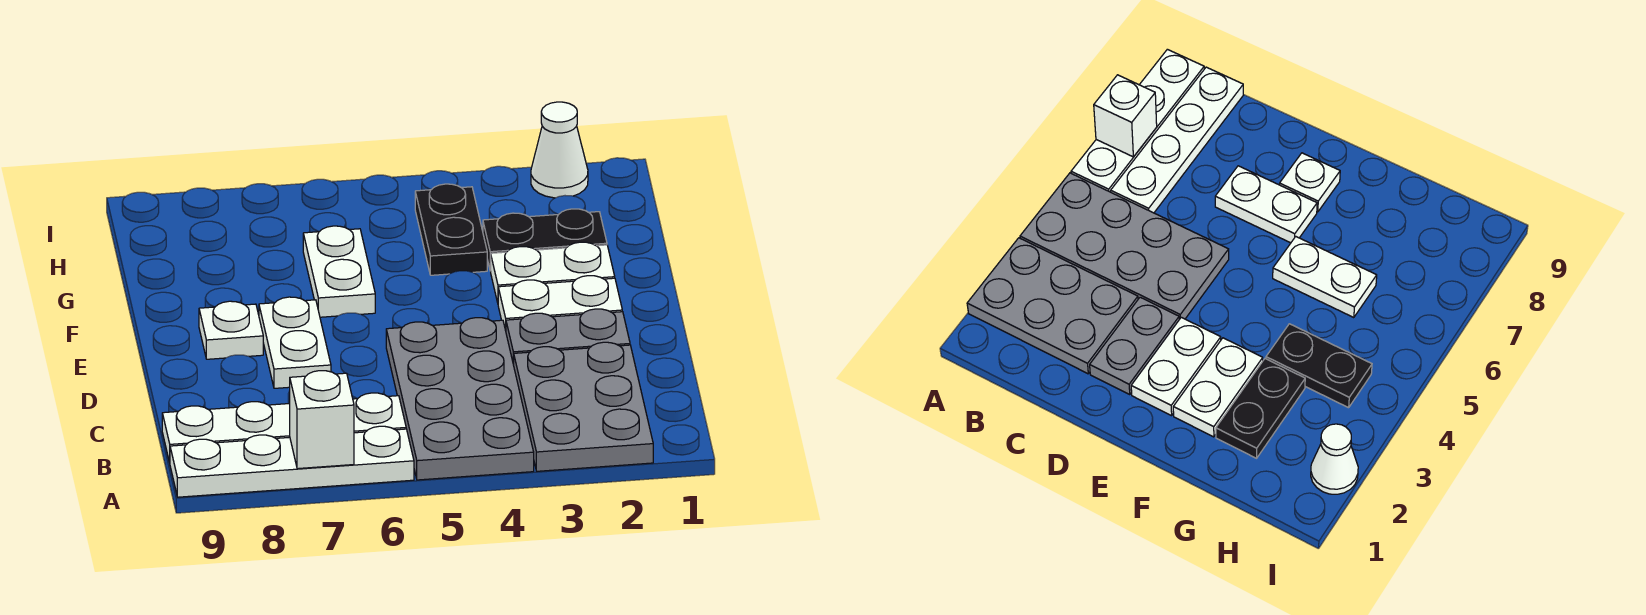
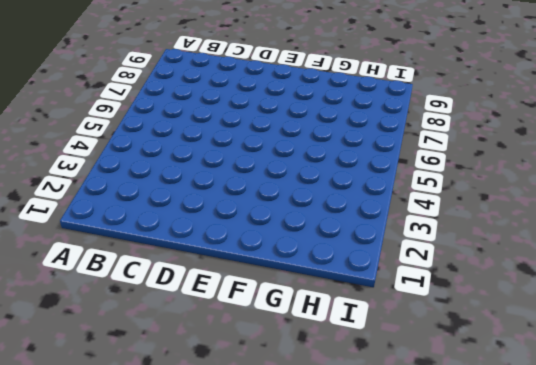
none -> grey plate A2:C3 level 1
none -> grey plate A4:D5 level 1
none -> white plate A6:A9 level 1

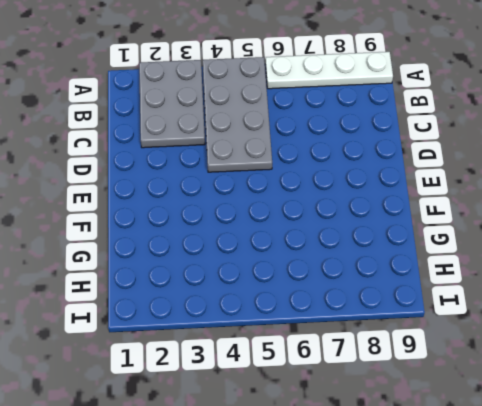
none -> white plate B6:B9 level 1
none -> grey plate D2:D3 level 1
none -> white plate D7:E7 level 1

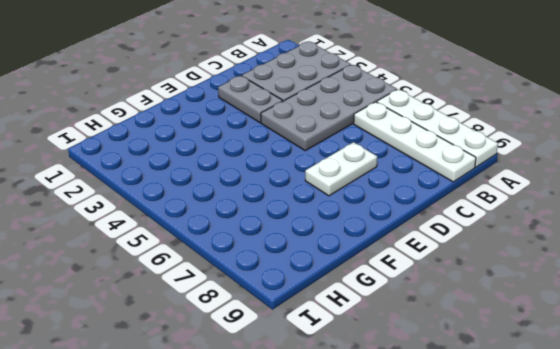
none -> white plate E2:E3 level 1
none -> white plate E8 level 1
none -> white plate F2:F3 level 1

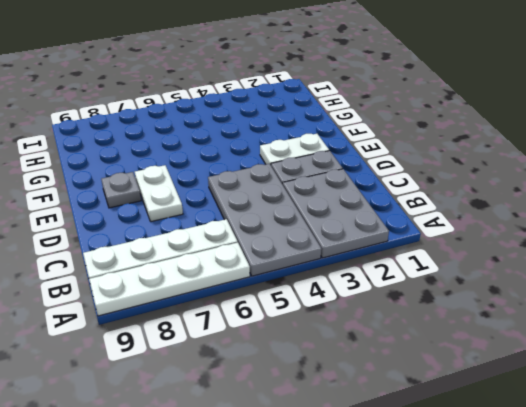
grey plate E8 level 1 -> white plate E8 level 1
none -> white plate F2:F3 level 1
none -> white plate F6:G6 level 1
none -> black plate G2:G3 level 1

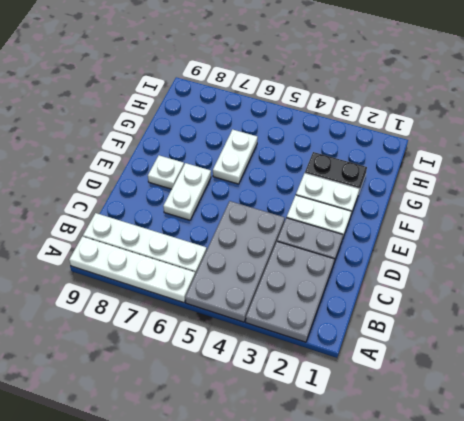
none -> black plate G4:H4 level 1
none -> white cone I2 level 1
none -> white brick A7 level 2

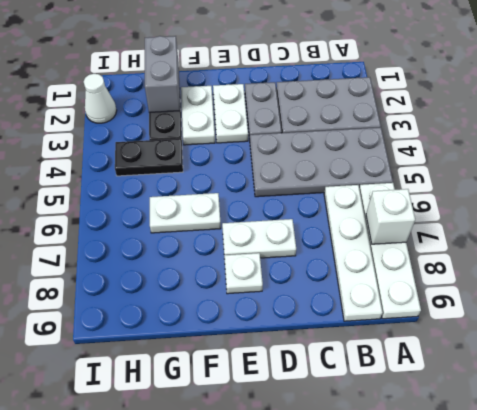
grey brick G1:G2 level 2 -> none

